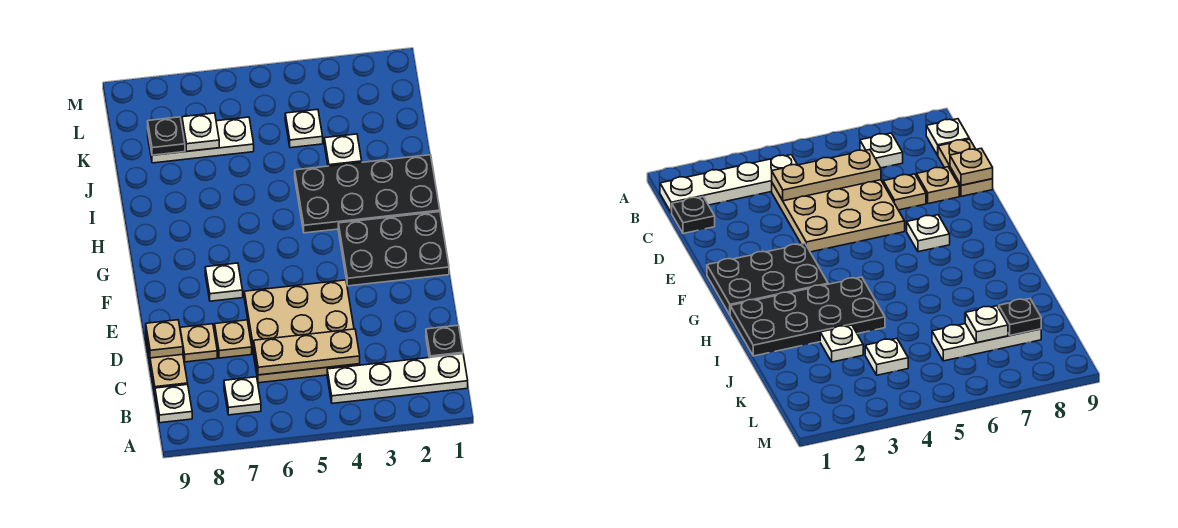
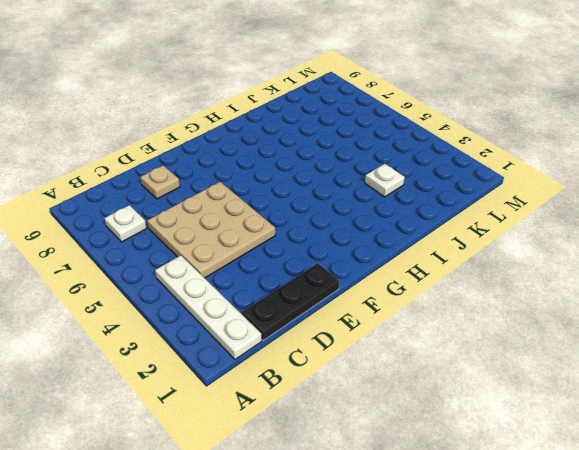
black plate C1:E1 level 1 -> black plate C1 level 1
none -> white plate B9 level 1
none -> tan plate C9:D9 level 1
none -> tan plate D7 level 1

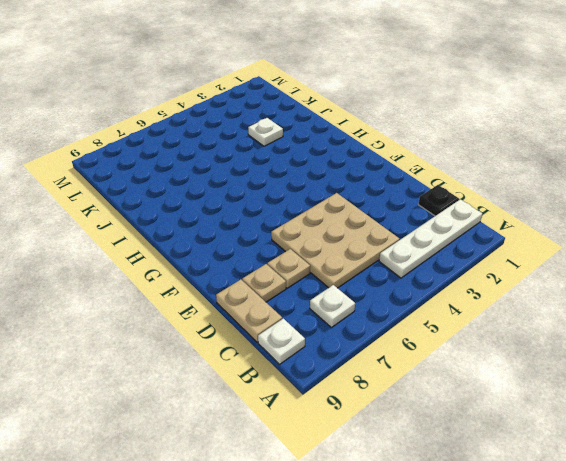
none -> black plate F1:G3 level 1
none -> white plate F7 level 1
none -> black plate H1:I4 level 1

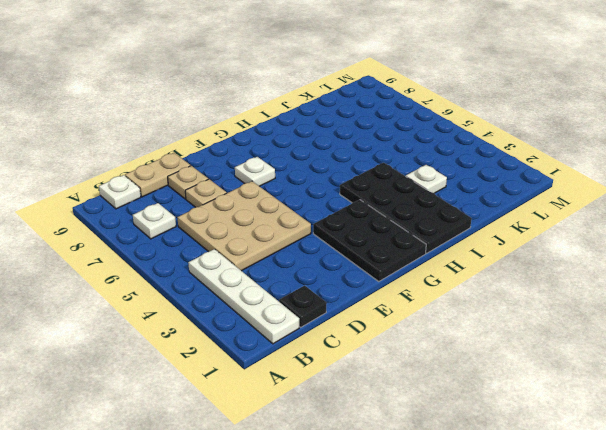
none -> white plate K4 level 1
none -> white plate K6:K8 level 1
none -> tan plate C4:C6 level 2

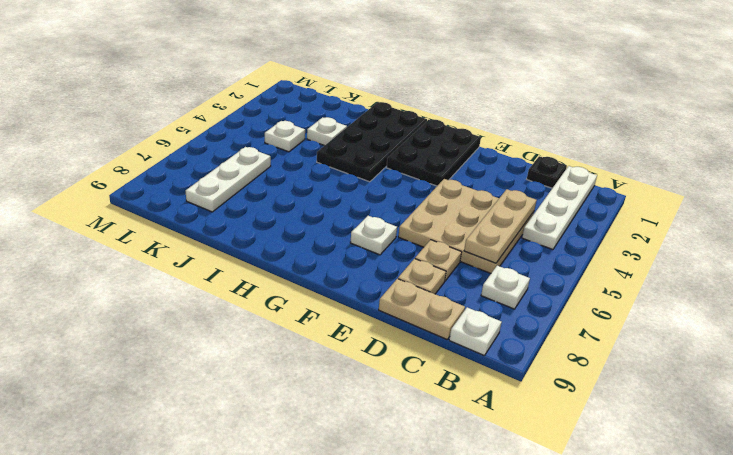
none -> tan plate D9 level 2
none -> white plate K7 level 2
none -> black plate K8 level 2

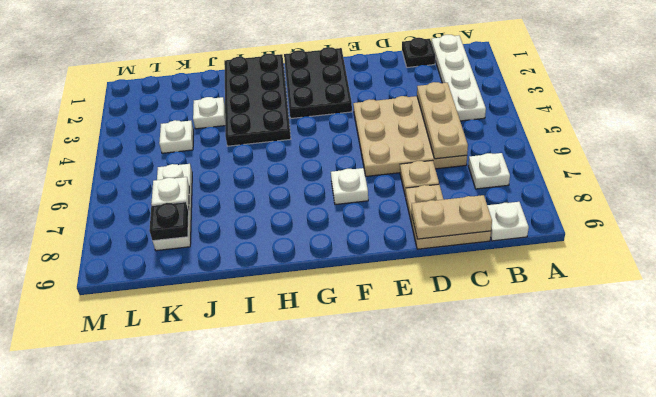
tan plate C9:D9 level 2 -> tan plate D9 level 2

